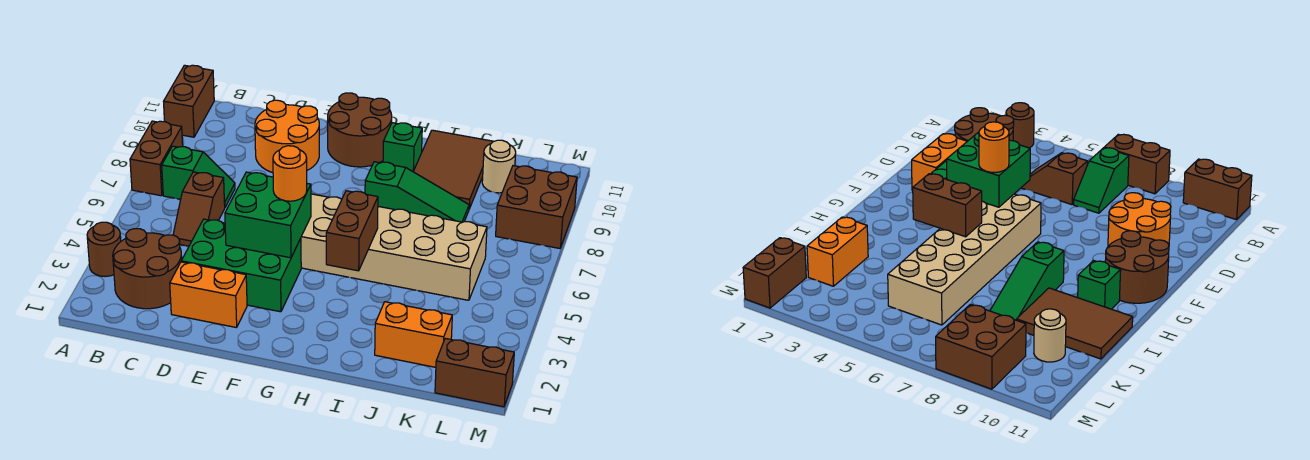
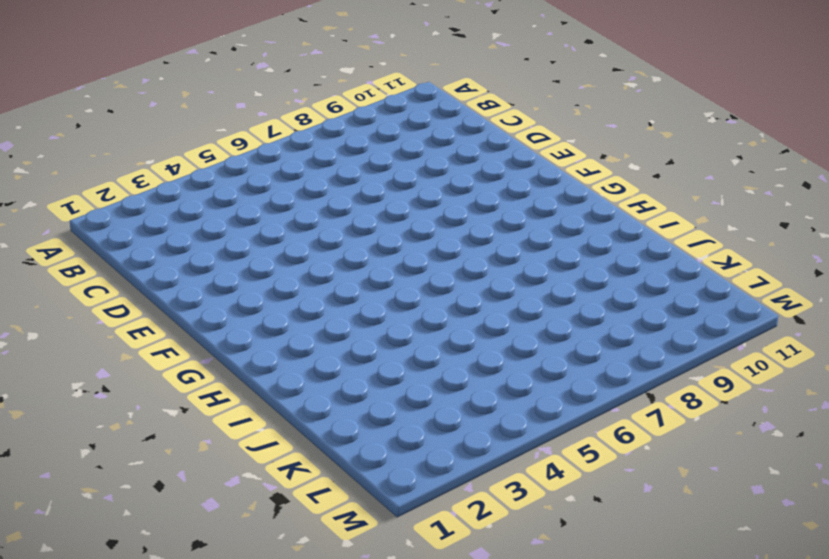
none -> brown round brick A3 level 1
none -> brown brick A7:A8 level 1
none -> brown brick A10:A11 level 1

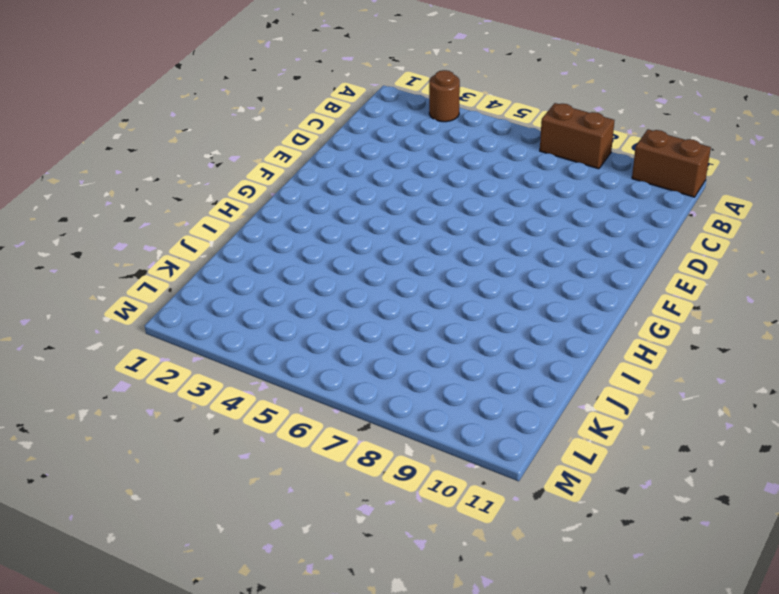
none -> brown round brick B2:C3 level 1
none -> green slope B7:C7 level 1 top B
none -> brown slope C5:C6 level 1 top 6

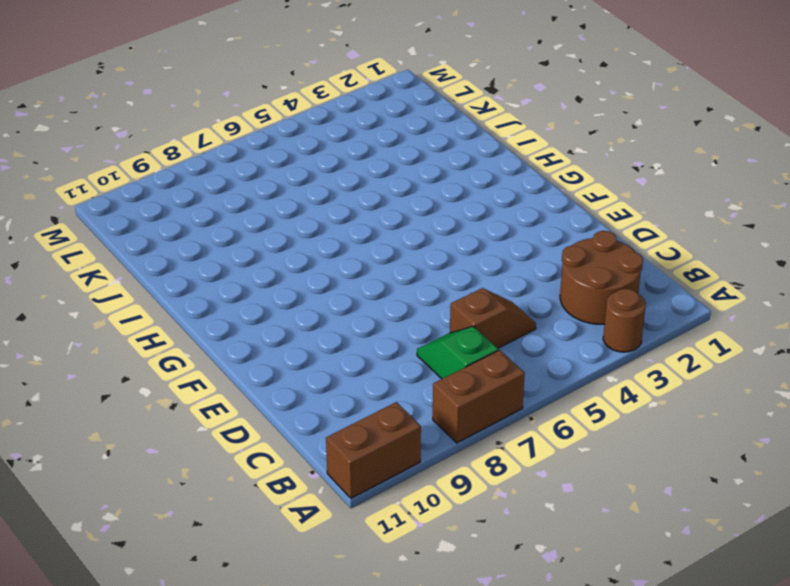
none -> orange brick D2:E2 level 1
none -> green brick D3:F4 level 1
none -> orange round brick D9:E10 level 1

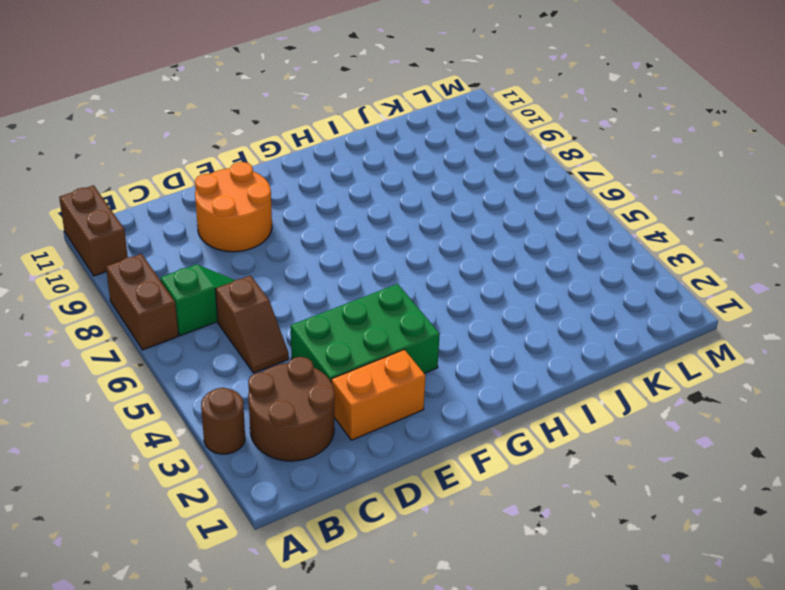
none -> tan brick F5:K6 level 1
none -> brown round brick F10:G11 level 1
none -> green slope H8:J8 level 1 top H

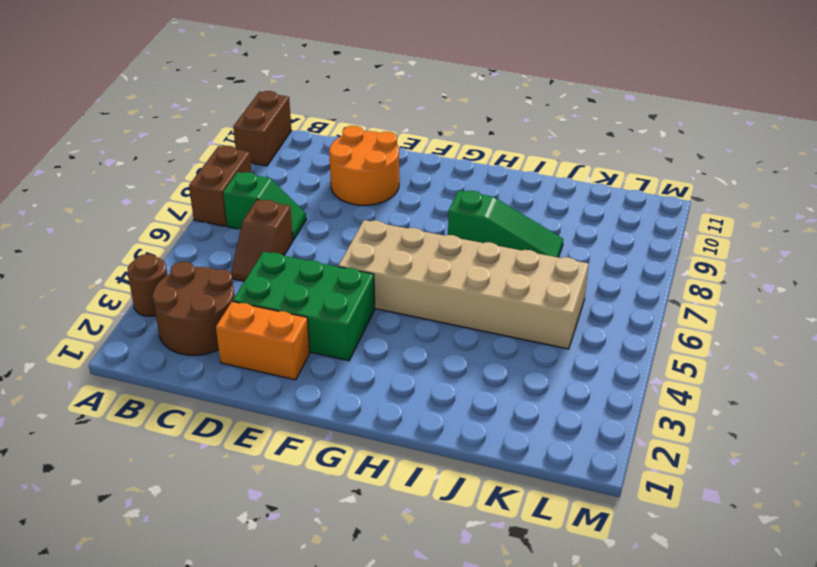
none -> brown round brick F10:G11 level 1
none -> green brick H10 level 1
none -> brown tile I9:J11 level 1

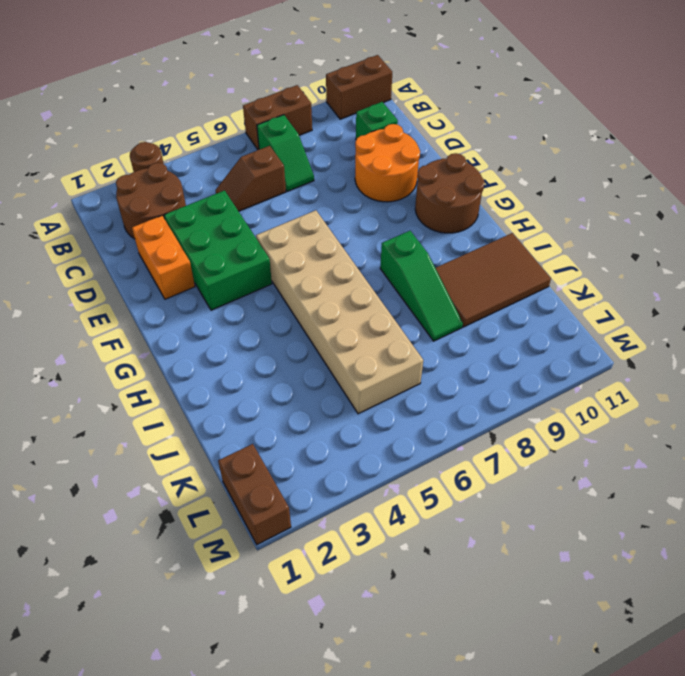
green brick C10 level 1 -> green brick H10 level 1
none -> orange brick J2:K2 level 1
none -> tan round brick K10 level 1
none -> brown brick L8:M9 level 1

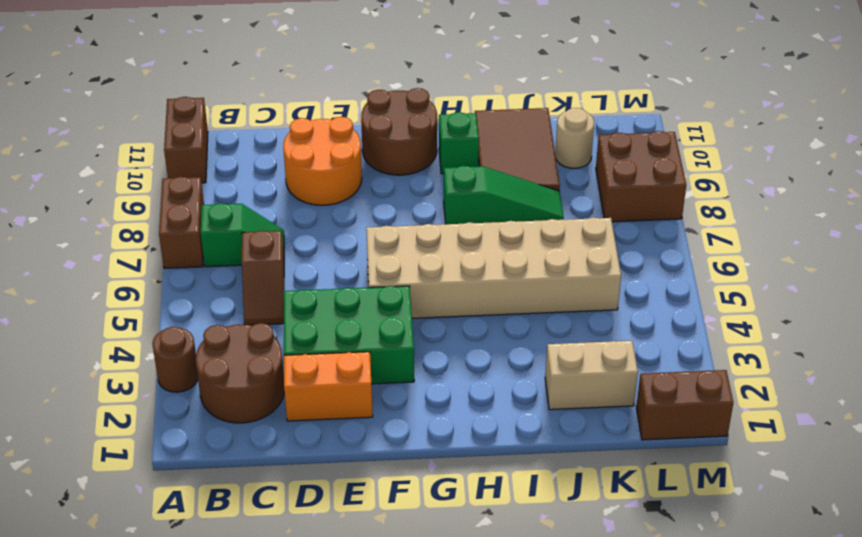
tan brick J2:K2 level 1 -> orange brick J2:K2 level 1
none -> green brick E4:F5 level 2
none -> brown brick H4:H5 level 2
none -> orange round brick F5 level 3

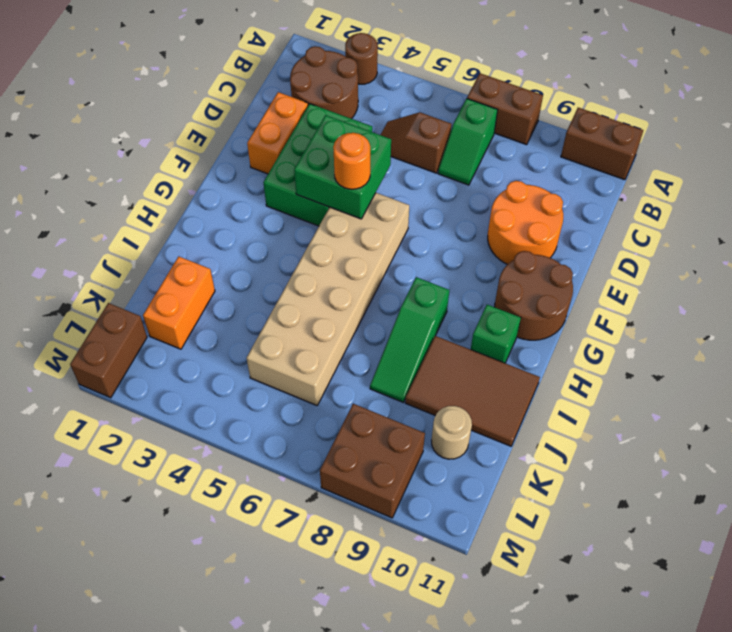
none -> brown brick H4:H5 level 2

